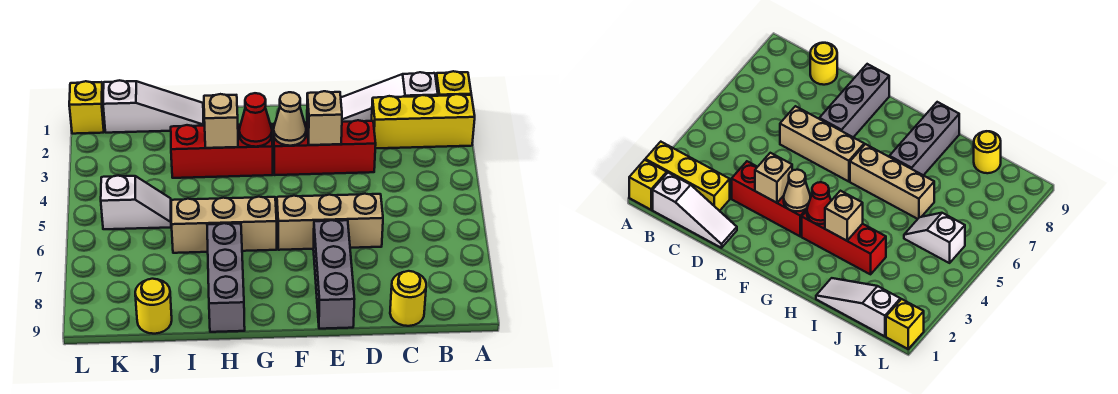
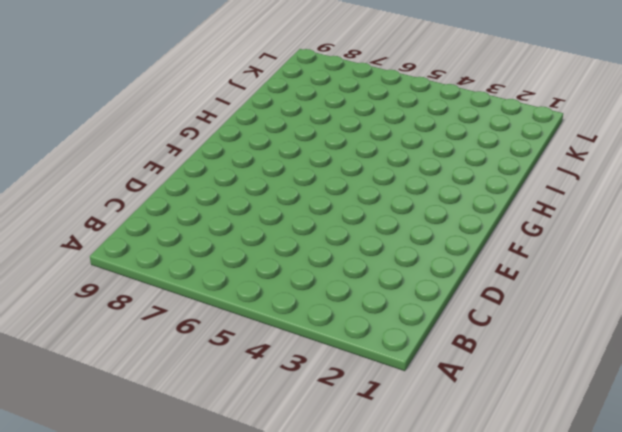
none -> yellow brick A1 level 1
none -> yellow brick A2:C2 level 1
none -> white slope B1:D1 level 1 top B

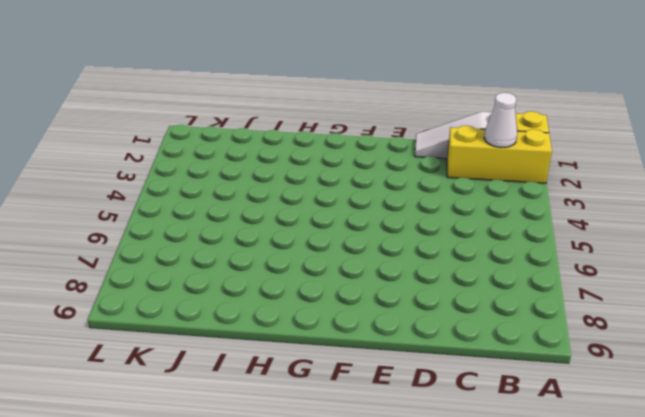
white cone B2 level 2 -> none
none -> yellow round brick C9 level 1
none -> red brick D3:F3 level 1
none -> tan brick D6:F6 level 1

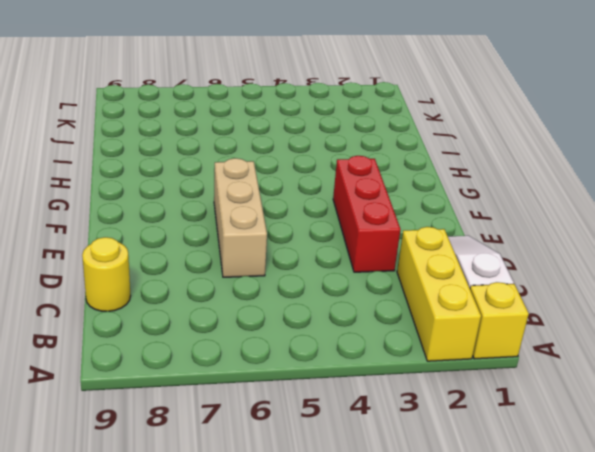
none -> grey brick E7:E9 level 1
none -> red brick G3:I3 level 1
none -> tan brick G6:I6 level 1

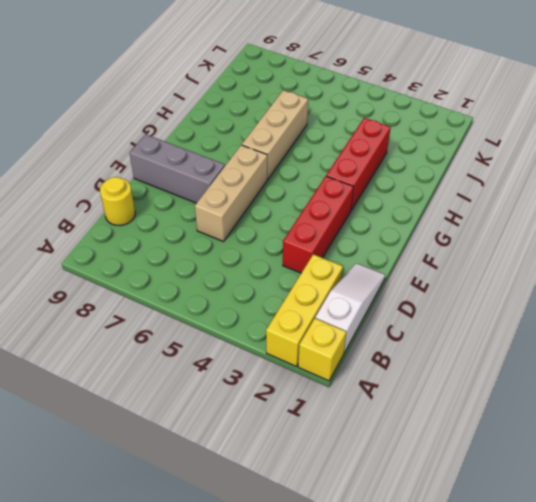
none -> grey brick H7:H9 level 1
none -> white slope I1:K1 level 1 top K
none -> white slope J5:K5 level 1 top K

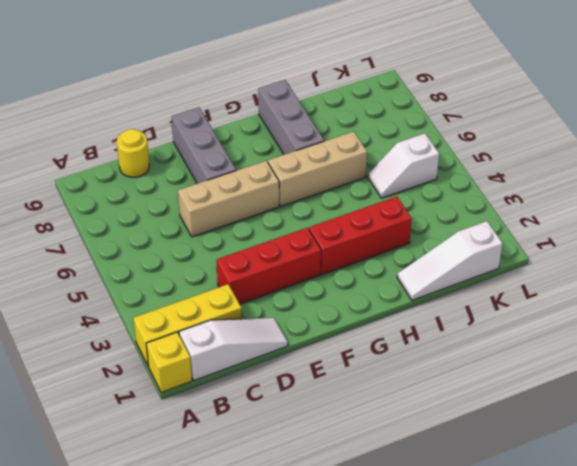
none -> yellow round brick J9 level 1
none -> yellow brick L1 level 1
none -> tan brick E3 level 2

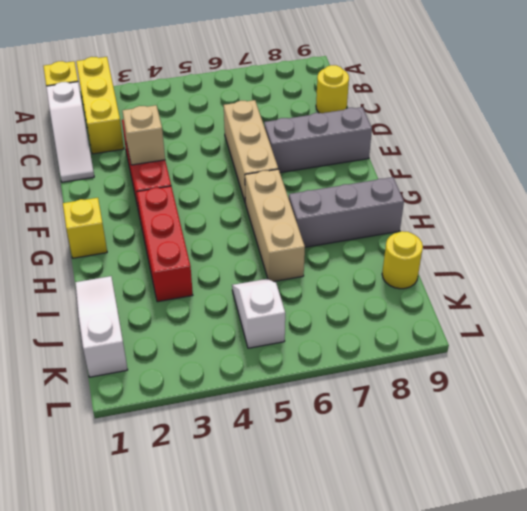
yellow brick G1 level 1 -> yellow brick L1 level 1
none -> tan cone F3 level 2
none -> red cone G3 level 2
none -> tan brick H3 level 2

